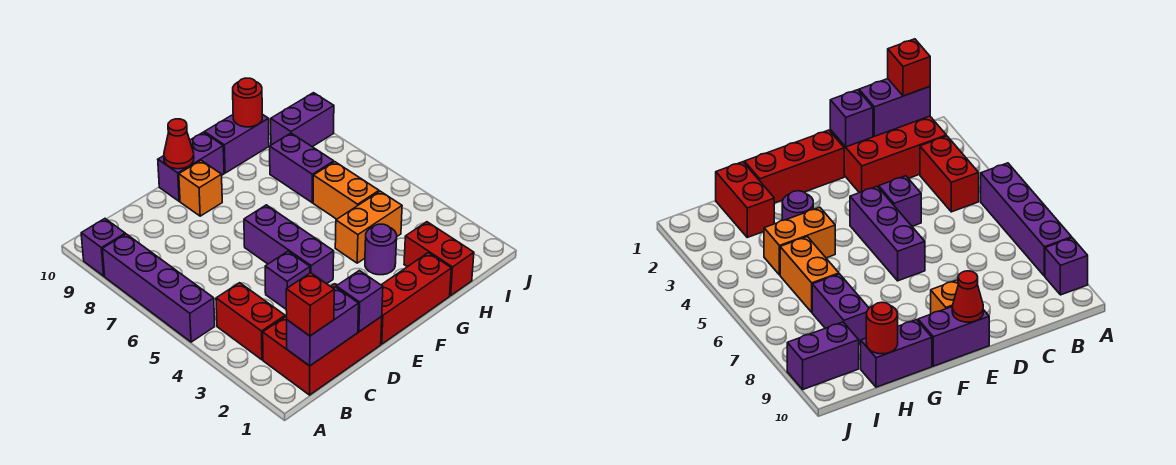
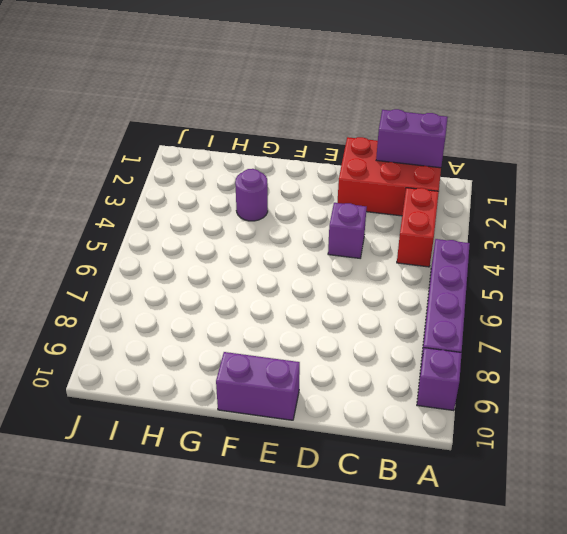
none -> red brick E1:G1 level 1
none -> purple brick E4:E6 level 1
none -> orange brick E9 level 1

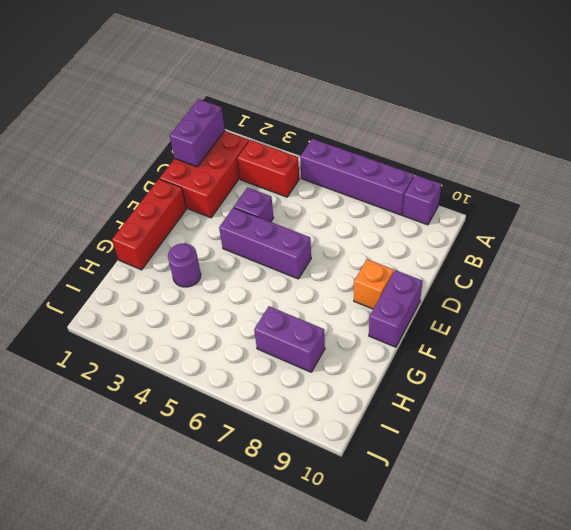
none -> orange brick G4:H4 level 1
none -> purple brick G10:H10 level 1
none -> red brick H1:H2 level 1

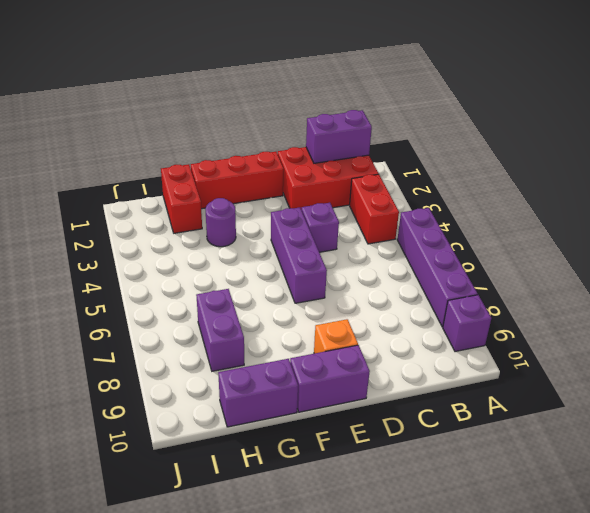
none -> orange brick G4:H4 level 1
none -> orange brick H5:H6 level 1
none -> purple brick I9:J9 level 1

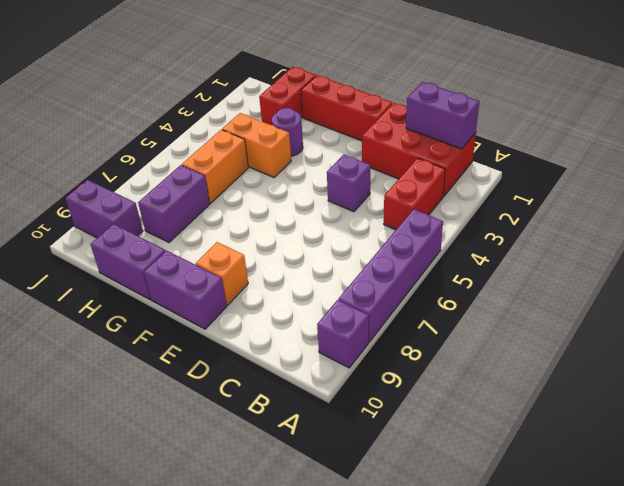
none -> purple brick E4:E6 level 1
none -> purple brick D1 level 2
none -> red cone E10 level 2

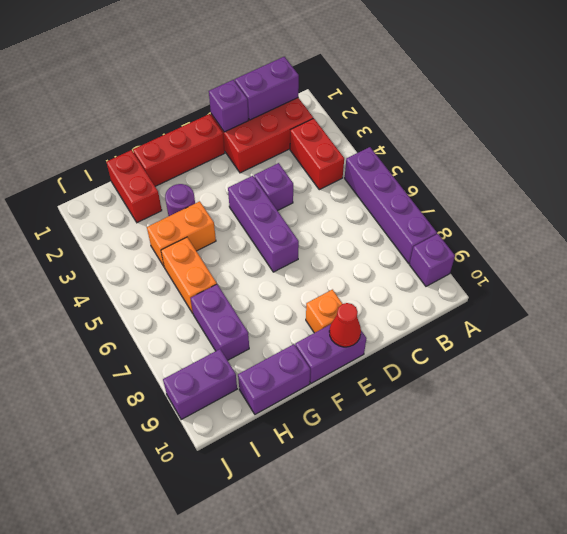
none -> red round brick H10 level 2
none -> red brick B1 level 3

